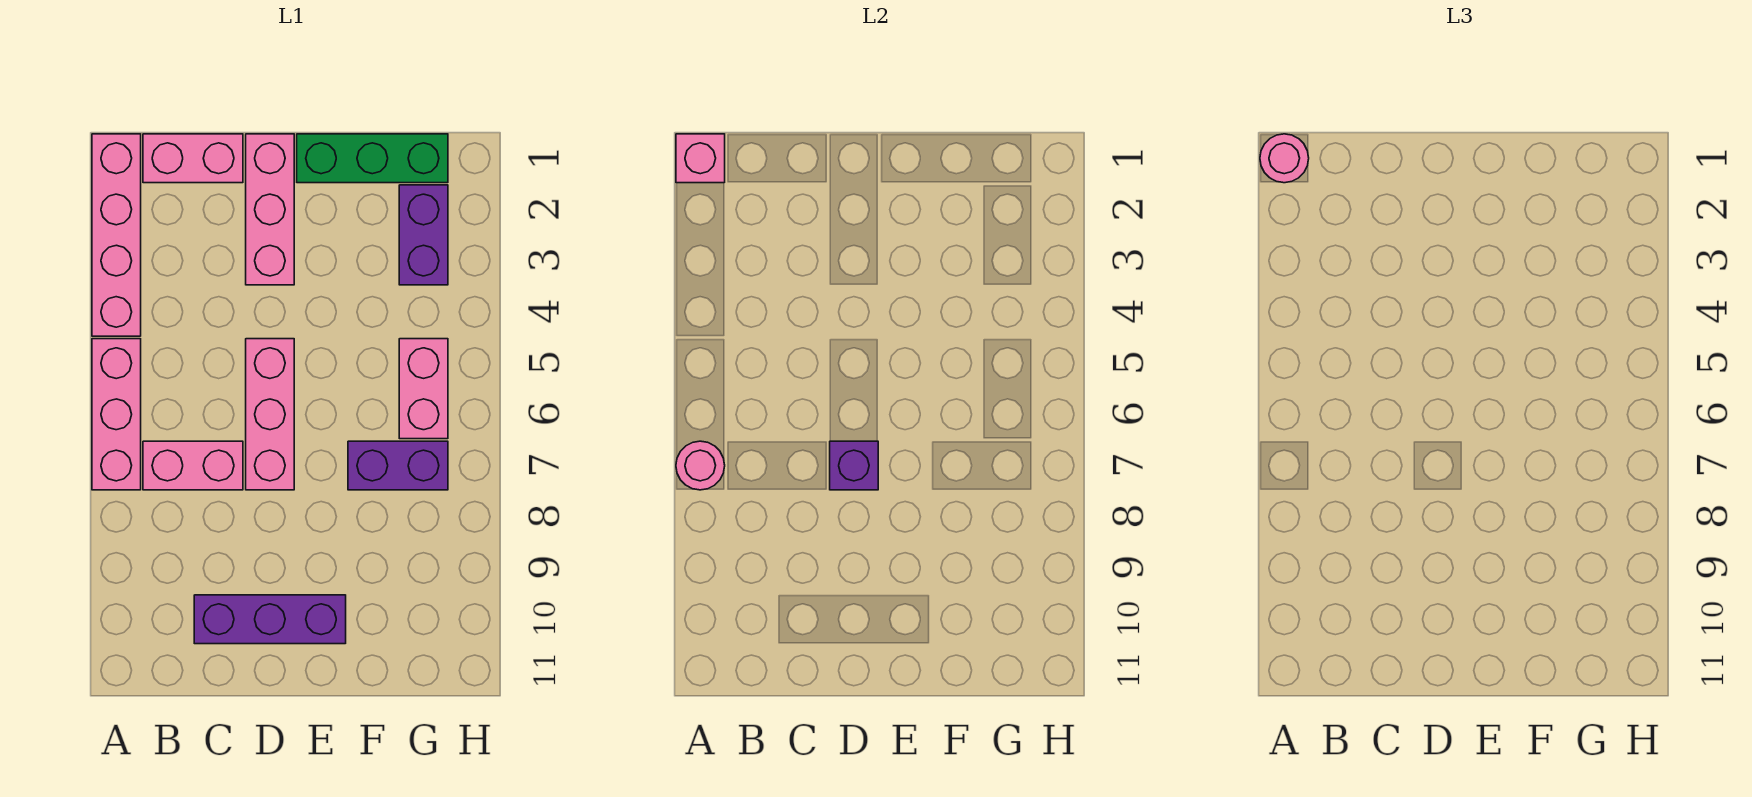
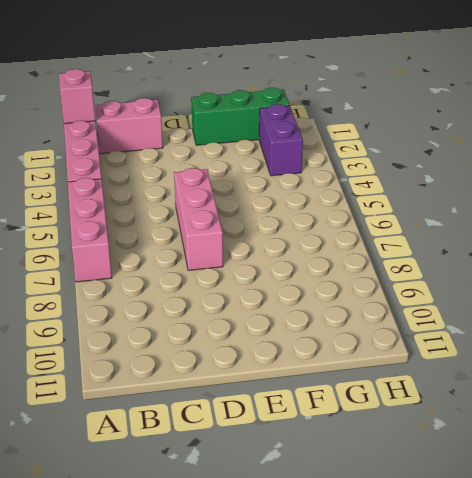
none -> pink brick B7:C7 level 1
none -> purple brick C10:E10 level 1
none -> pink brick D1:D3 level 1

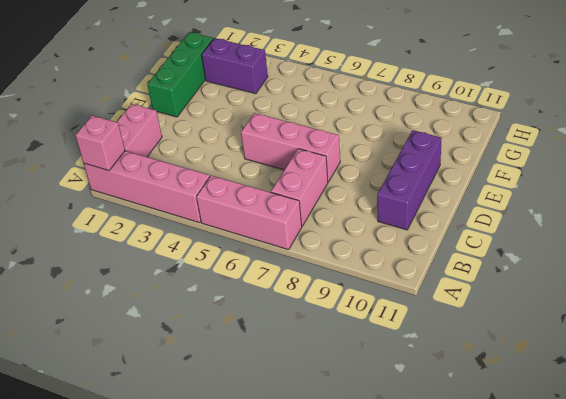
none -> pink brick D1:D3 level 1
none -> purple brick F7:G7 level 1
none -> pink brick G5:G6 level 1

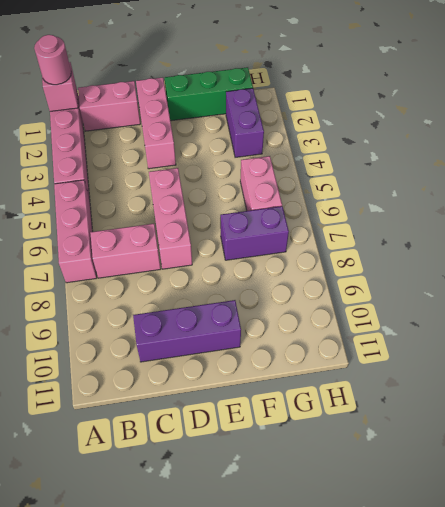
none -> pink round brick A7 level 2
none -> purple brick D7 level 2

